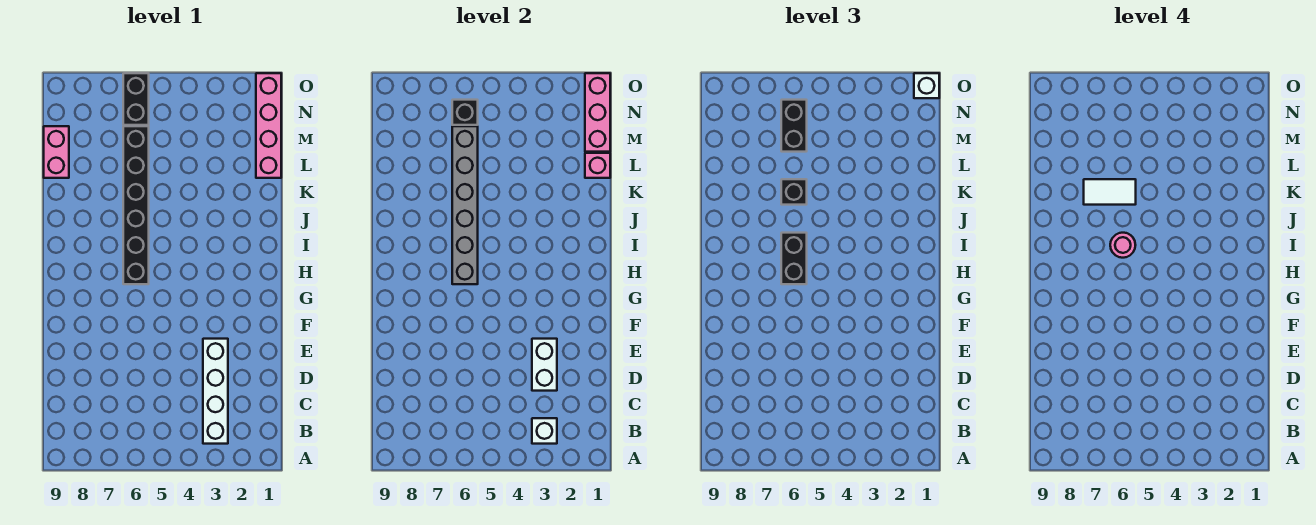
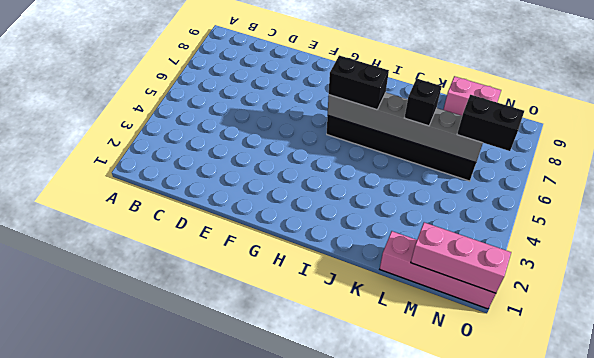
none -> white brick B3:E3 level 1
none -> black brick N6:O6 level 1
none -> white brick B3 level 2

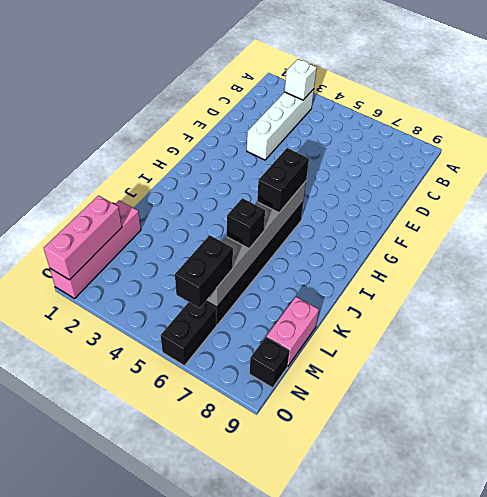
black brick N9 level 1 -> black brick N6 level 2
none -> white brick D3:E3 level 2
none -> pink brick L1 level 2
none -> white brick O1 level 3

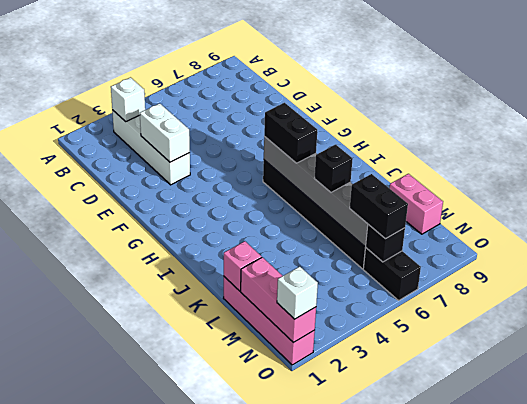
none -> pink round brick I6 level 4
none -> white tile K6:K7 level 4

